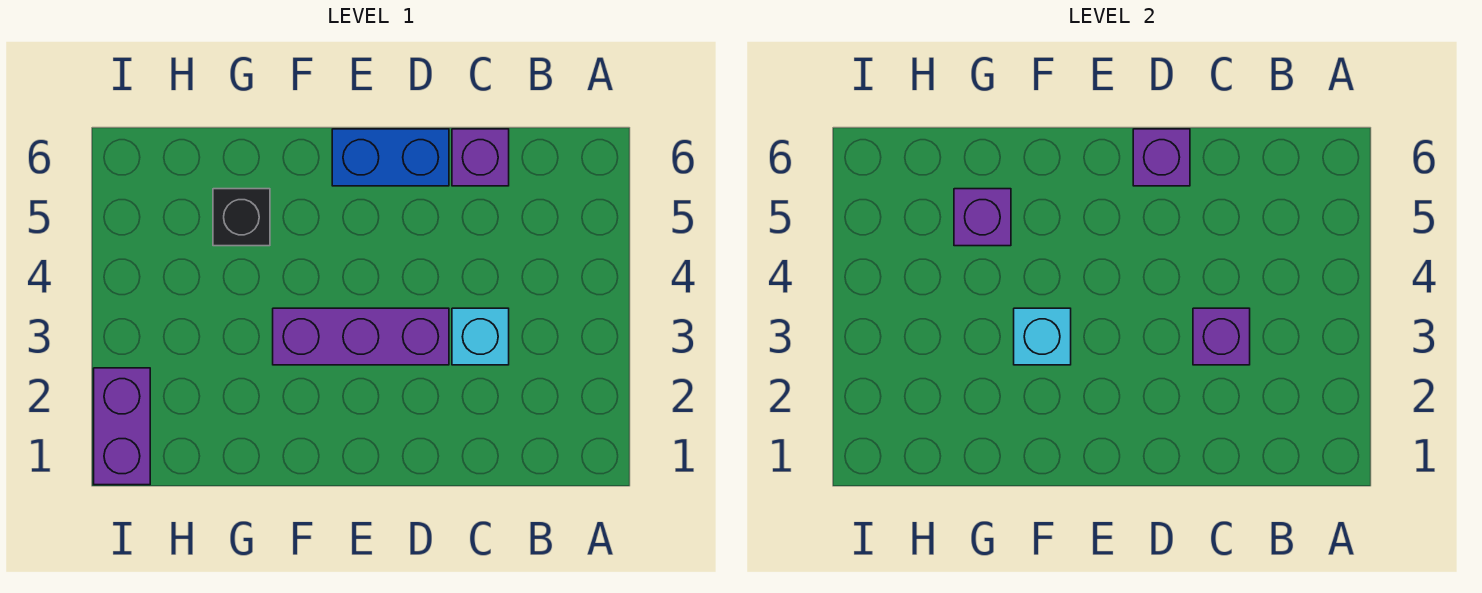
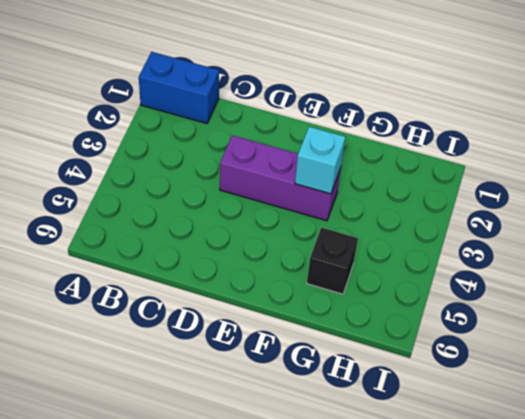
blue brick A1:B1 level 1 -> blue brick D6:E6 level 1
none -> cyan brick C3 level 1
none -> purple brick C6 level 1

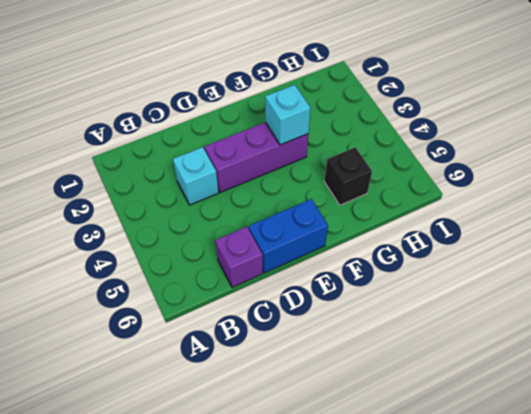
none -> purple brick I1:I2 level 1
none -> purple brick C3 level 2

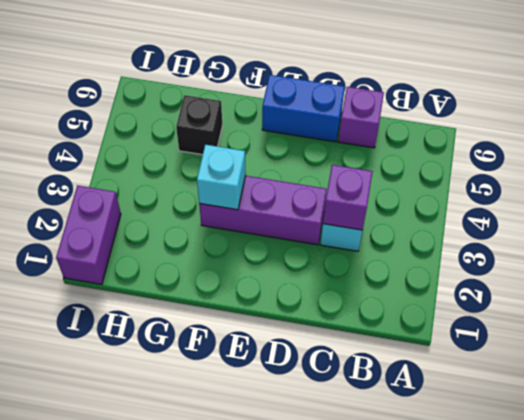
none -> purple brick D6 level 2
none -> purple brick G5 level 2

